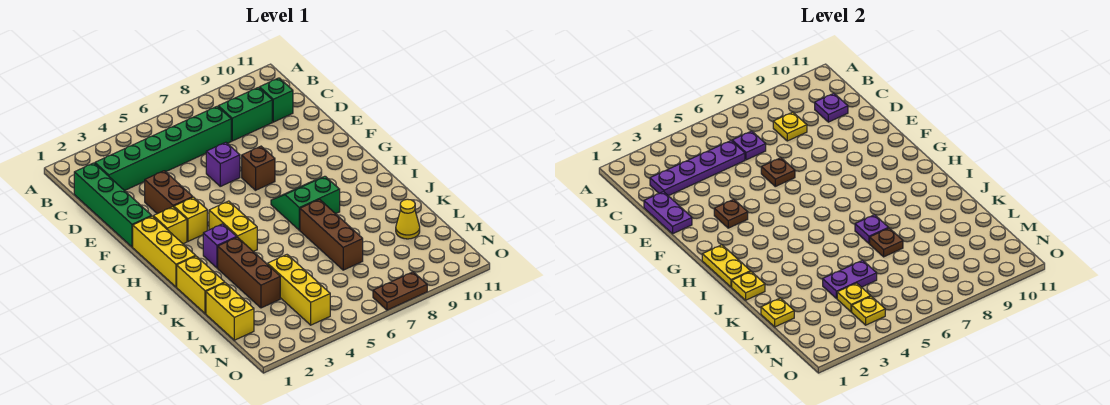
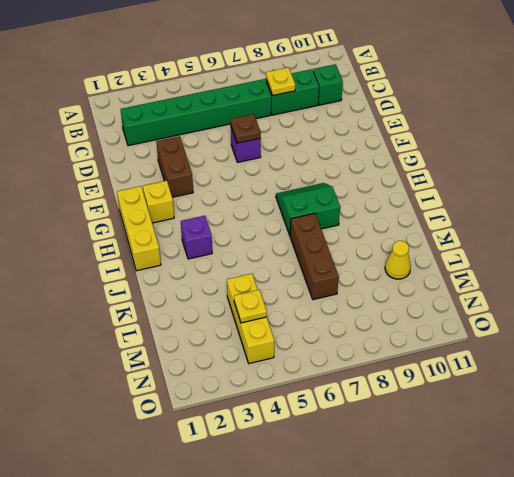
none -> green brick C1:F1 level 1
none -> brown brick F7 level 1
none -> yellow brick G3 level 1
none -> yellow brick H4:I4 level 1

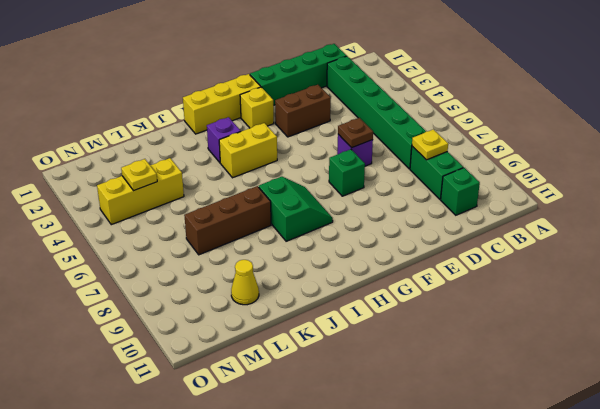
green brick F7 level 1 -> brown brick F7 level 1
none -> yellow brick G3 level 1
none -> yellow brick J1:K1 level 1
none -> brown brick J3:L3 level 1
none -> yellow brick L1:M1 level 1

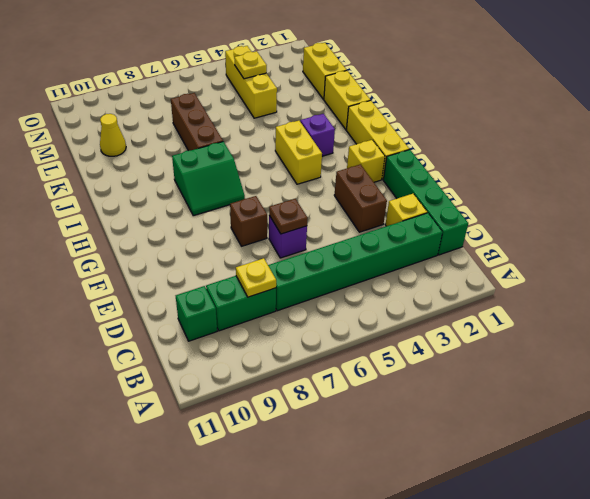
yellow brick D2 level 1 -> yellow brick G3 level 1
none -> brown brick J3:L3 level 1
none -> brown plate O7:O8 level 1
none -> purple plate C2:C5 level 2
none -> purple plate C6 level 2

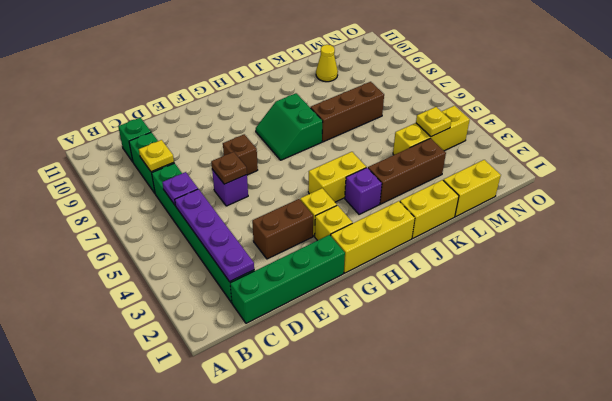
none -> brown plate O7:O8 level 1
none -> purple plate C10 level 2
none -> purple plate D1:E1 level 2
none -> brown plate F3 level 2

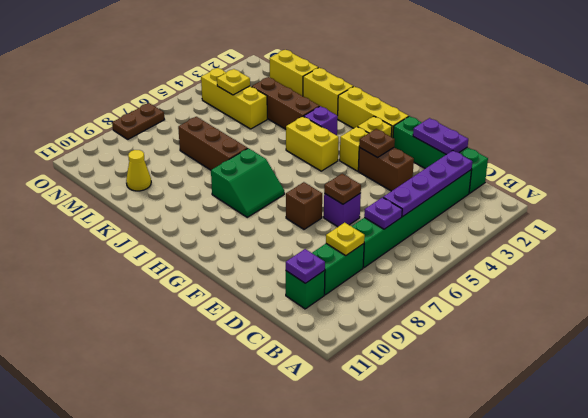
none -> yellow plate H1:I1 level 2
none -> yellow plate J1 level 2
none -> purple plate J7 level 2
none -> brown plate K7 level 2

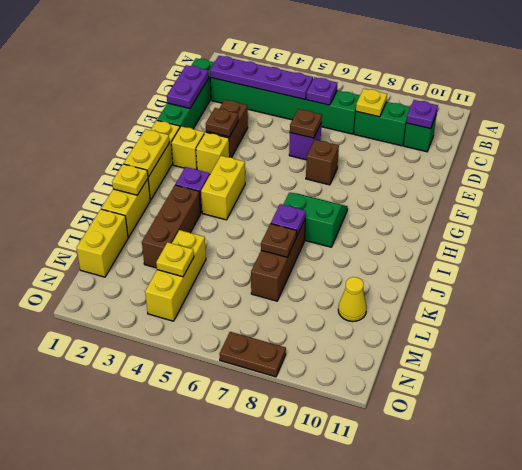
none -> yellow plate L1 level 2
none -> purple plate L4:L5 level 2
none -> yellow plate N4 level 2

